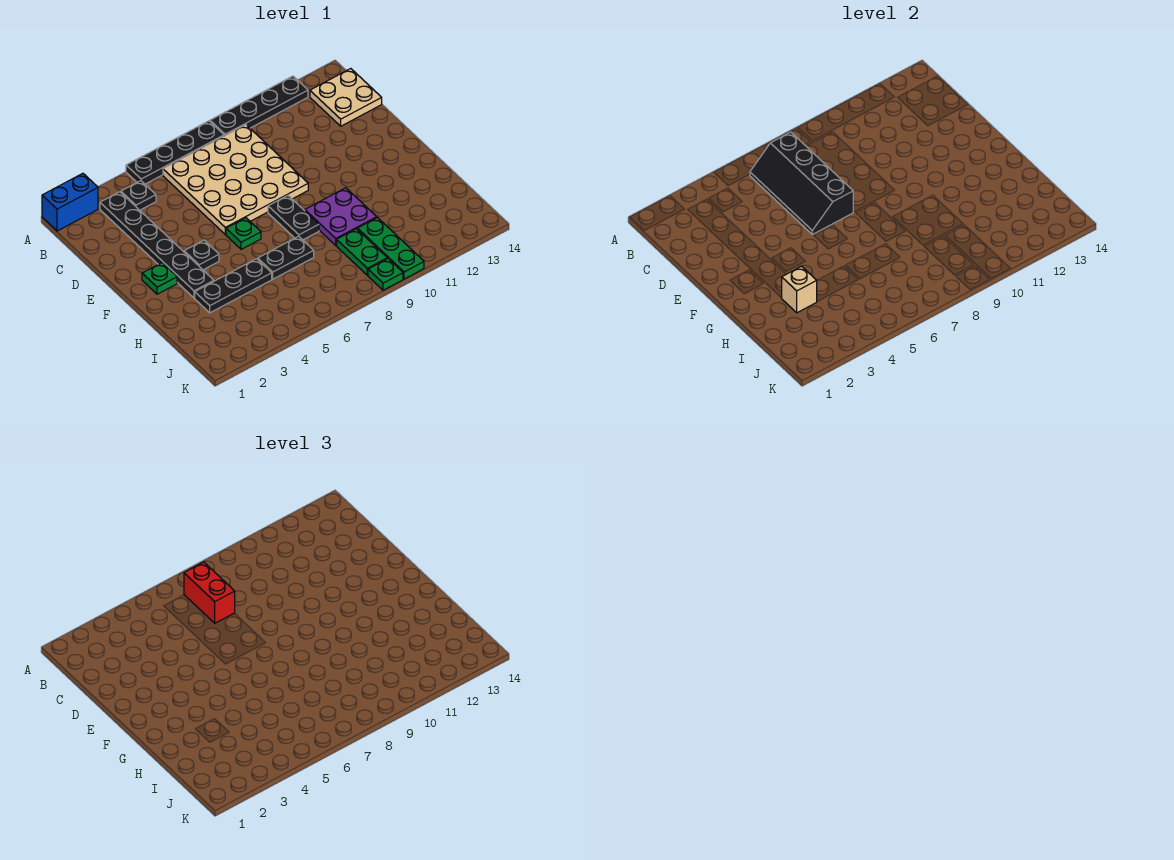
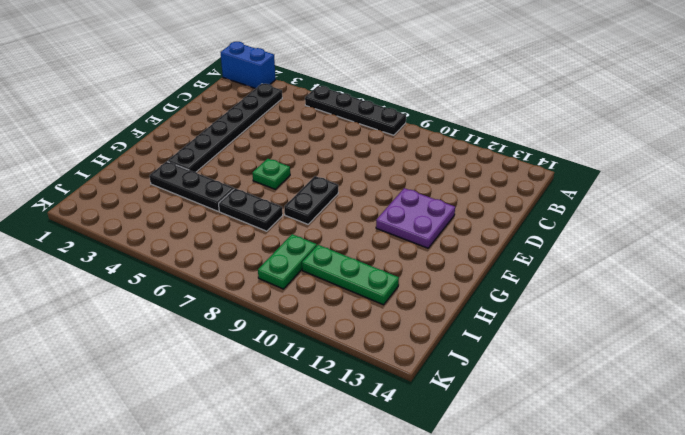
purple plate E11:F12 level 1 -> purple plate G9:H10 level 1
green plate I10:I12 level 1 -> green plate I10:K10 level 1
none -> black plate A9:A12 level 1
none -> black plate B4 level 1
none -> tan plate B6:E9 level 1

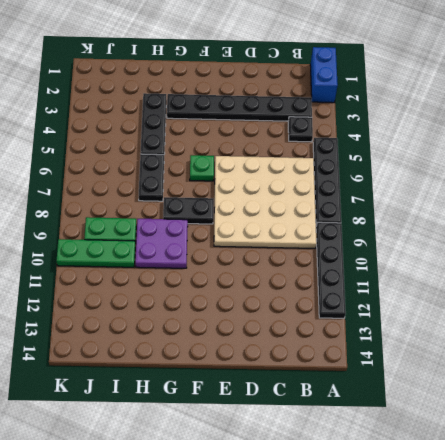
none -> tan plate B13:C14 level 1
none -> green plate F2 level 1
none -> black plate F4 level 1

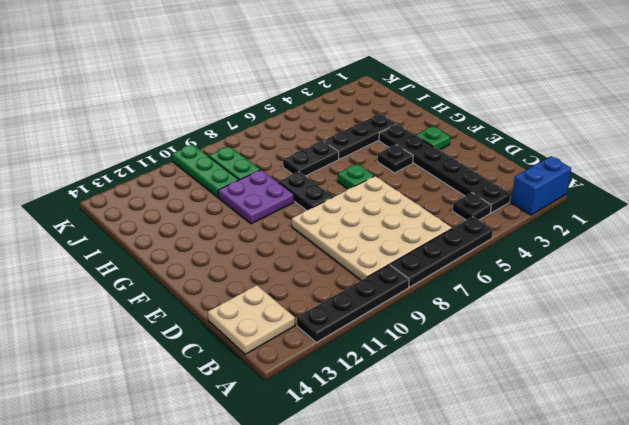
none -> green plate K9 level 1
none -> black slope B6:E7 level 2 top 7
none -> tan brick H3 level 2

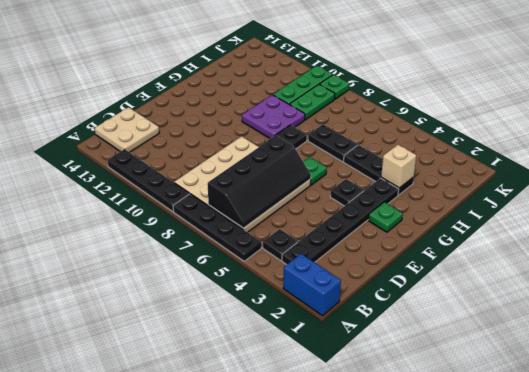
none -> red brick B7:C7 level 3

